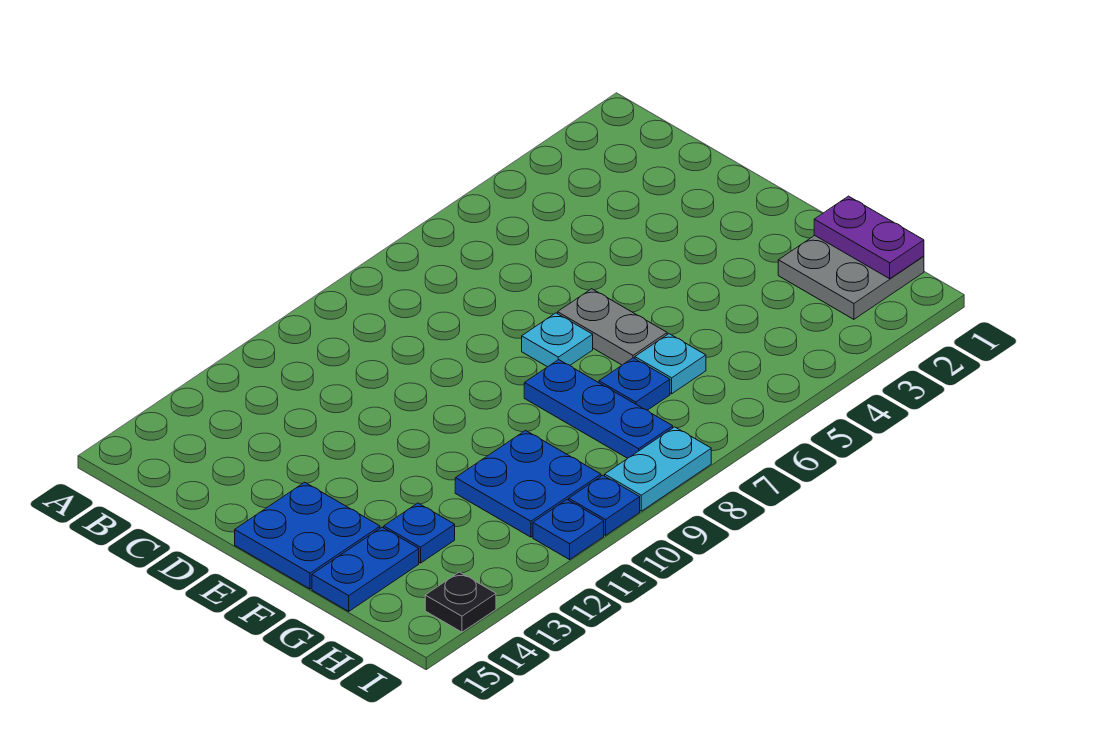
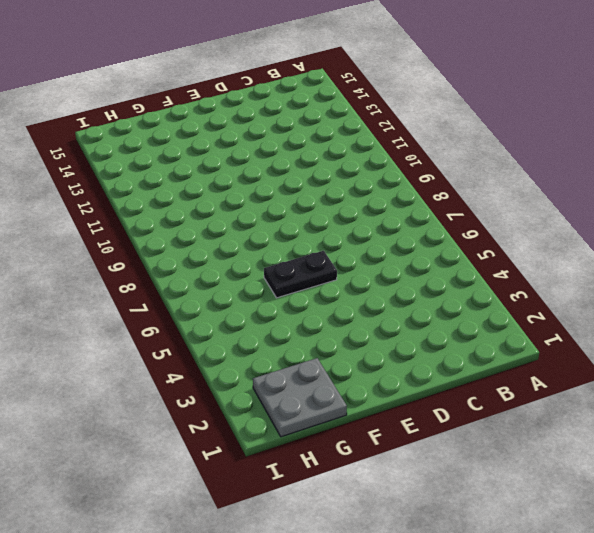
black plate E6:F6 level 1 -> grey plate E6:F6 level 1
none -> cyan plate E7 level 1
none -> blue plate E14:F15 level 1
none -> blue plate F8:H8 level 1

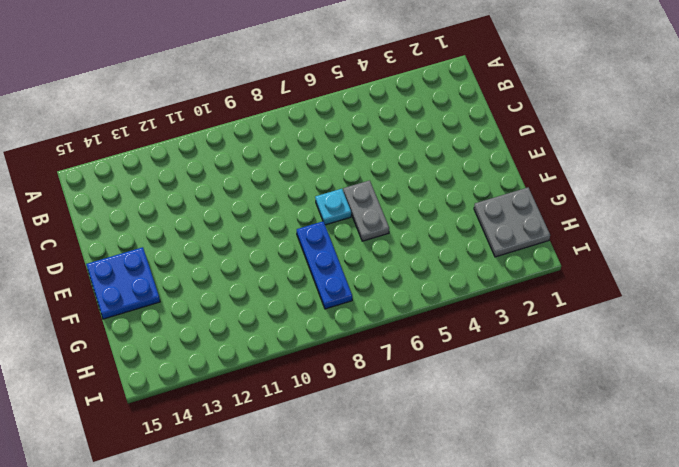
none -> cyan plate G6 level 1
none -> blue plate G7 level 1
none -> blue plate G10:H11 level 1

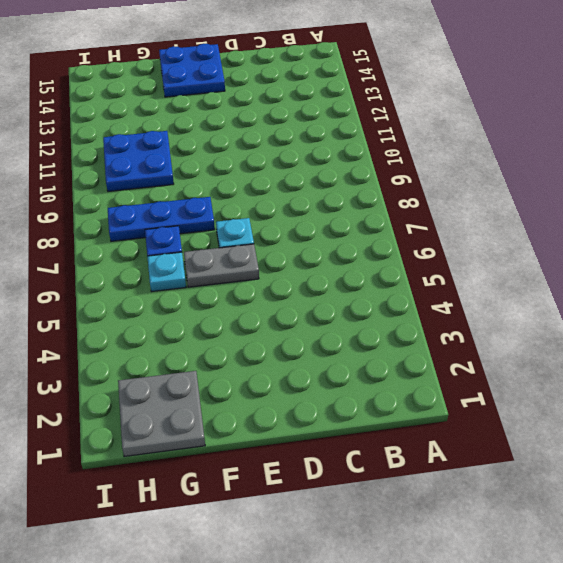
none -> blue plate G13 level 1
none -> blue plate G14:G15 level 1
none -> cyan plate I8:I9 level 1

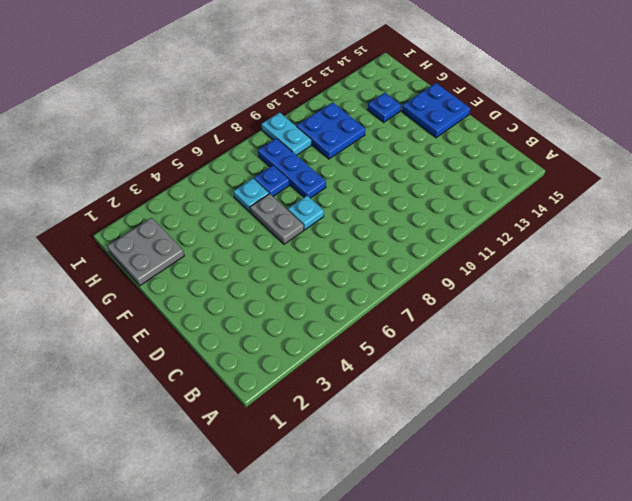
cyan plate H9:I9 level 1 -> cyan plate I8:I9 level 1
none -> blue plate G14:G15 level 1
none -> blue plate I10 level 1
none -> blue plate I11 level 1

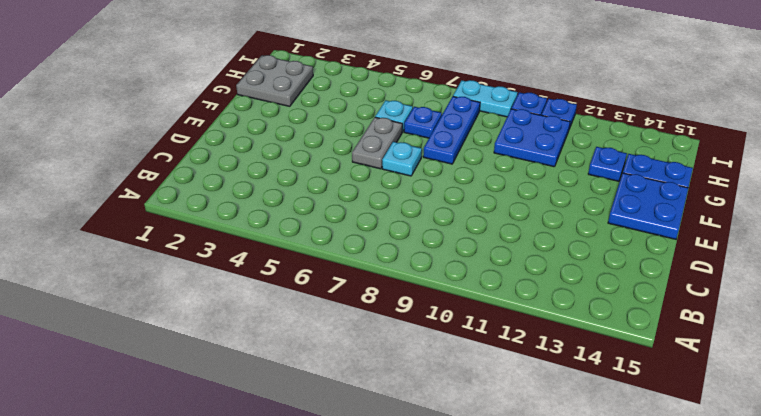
none -> black plate I14 level 1
none -> purple plate G1:H1 level 2

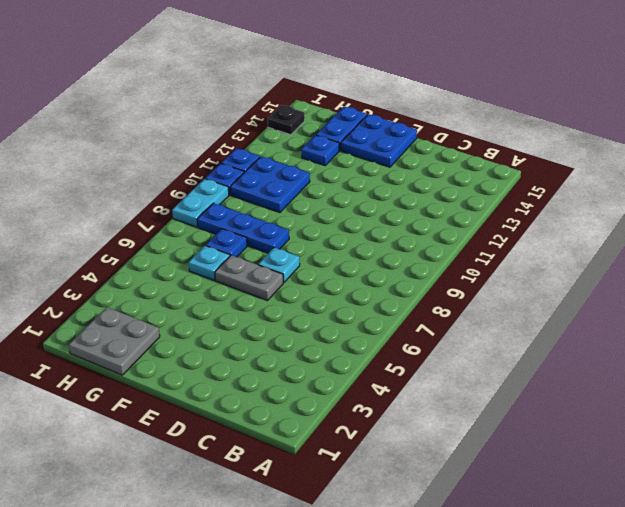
none -> purple plate G1:H1 level 2

